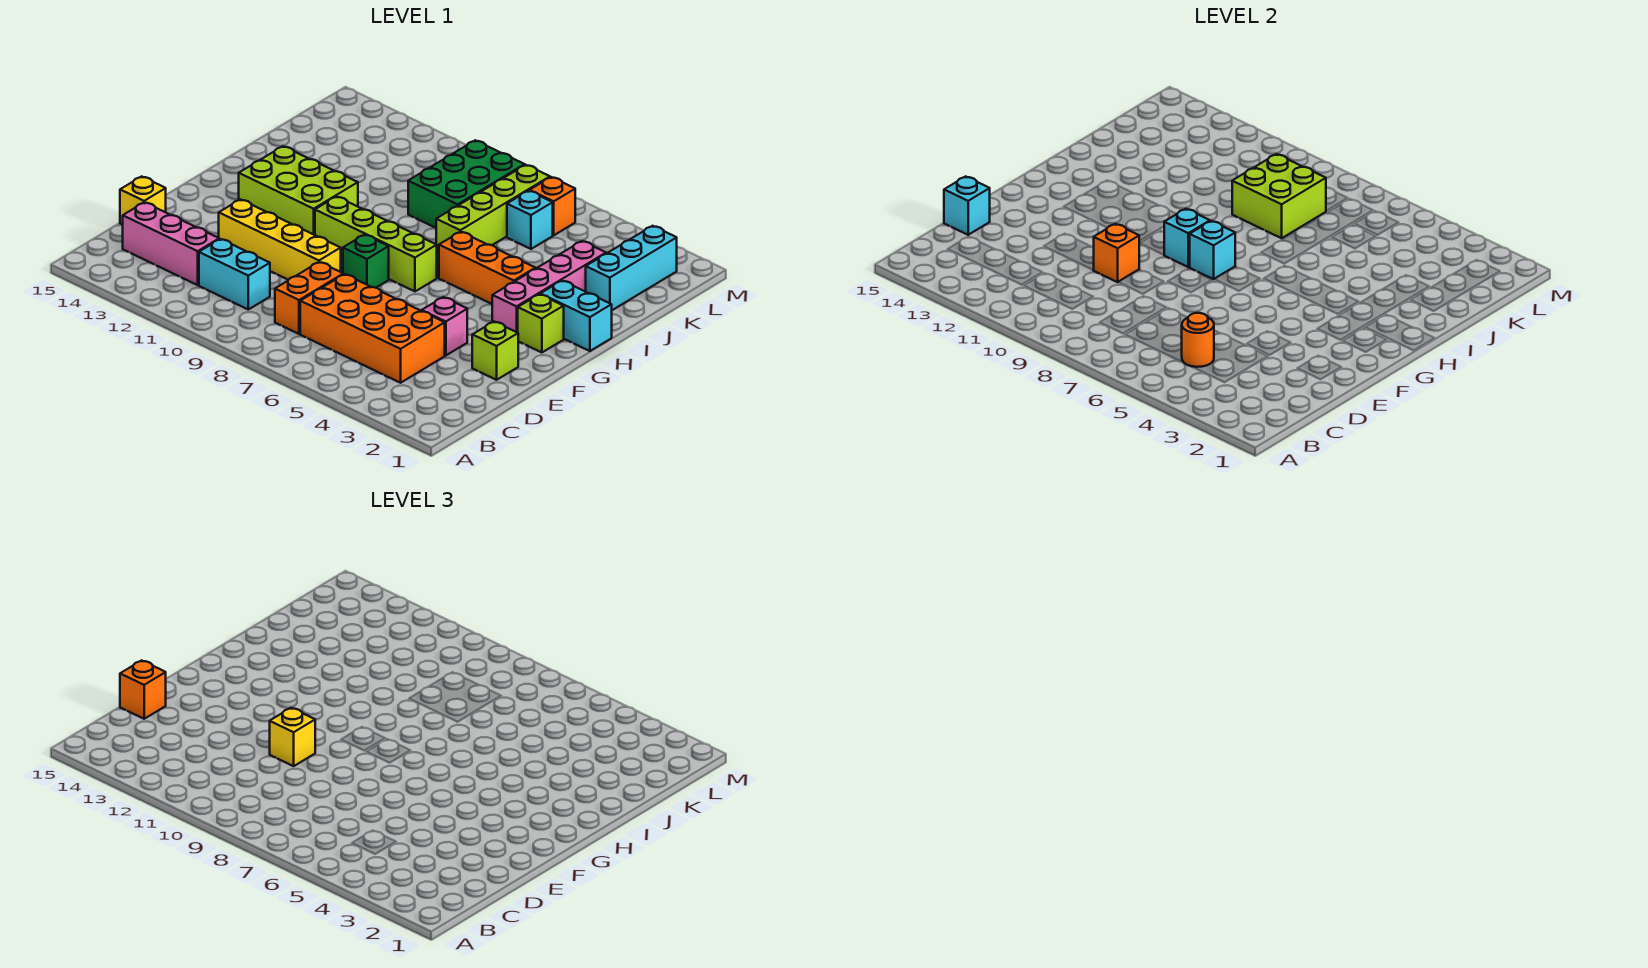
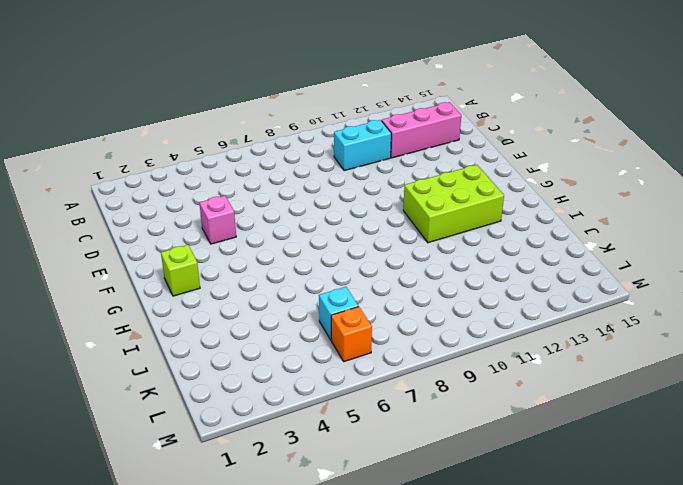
none -> orange brick C4:D7 level 1
none -> orange brick C8:D8 level 1
none -> yellow brick D15 level 1

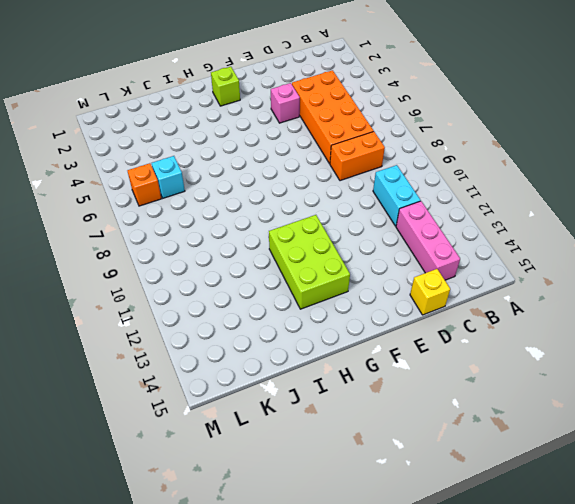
none -> lime brick E2 level 1
none -> yellow brick E9:E12 level 1
none -> green brick F8 level 1

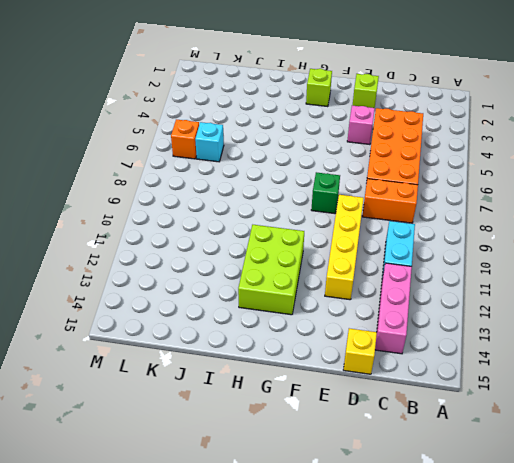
none -> pink brick G3:J3 level 1
none -> lime brick G7:G10 level 1
none -> cyan brick H1:H2 level 1

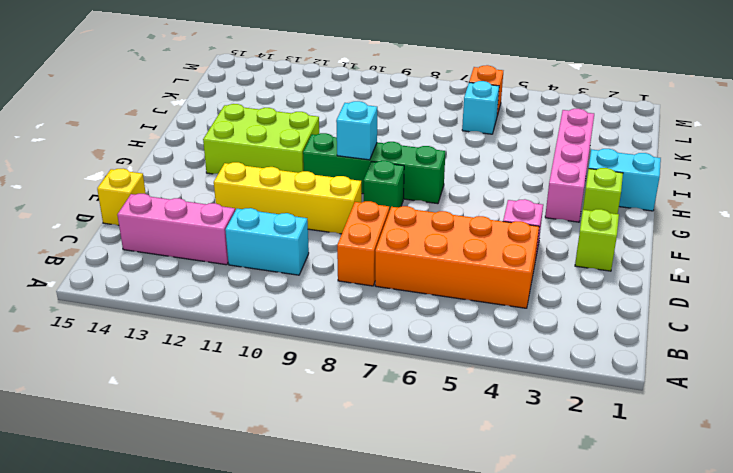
green brick G7:G10 level 1 -> lime brick G7:G10 level 1
none -> orange brick H4:H6 level 1
none -> lime brick I7:L7 level 1
none -> cyan brick J2:L2 level 1

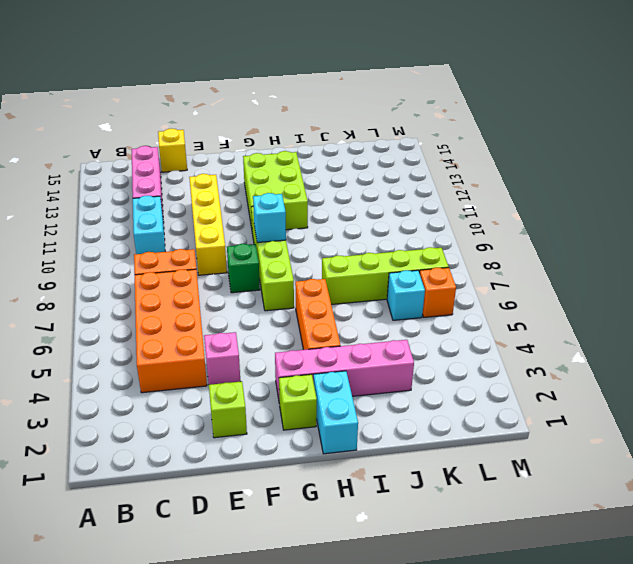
none -> cyan brick J2:L2 level 1
none -> green brick J8:L9 level 1
none -> orange round brick C5 level 2

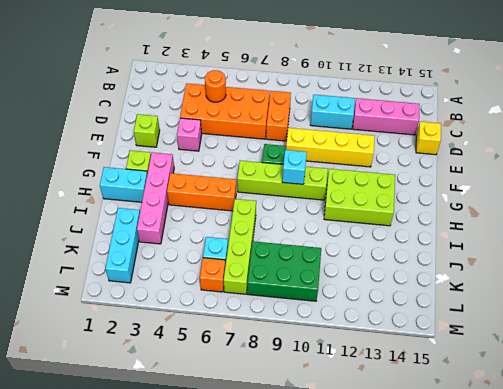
green brick K8:L10 level 1 -> green brick J8:L9 level 1
none -> cyan brick D15 level 2
none -> orange brick E10 level 2
none -> cyan brick G8 level 2

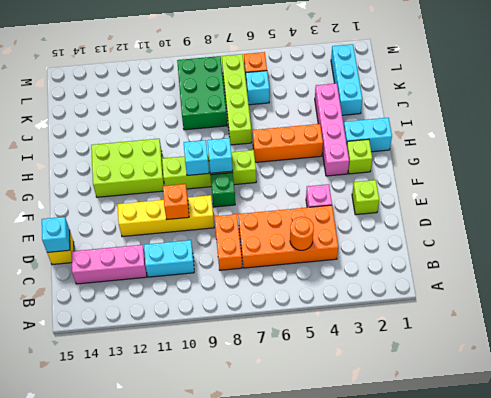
none -> lime brick J8:K9 level 2
none -> orange brick D15 level 3
none -> yellow brick E10 level 3

